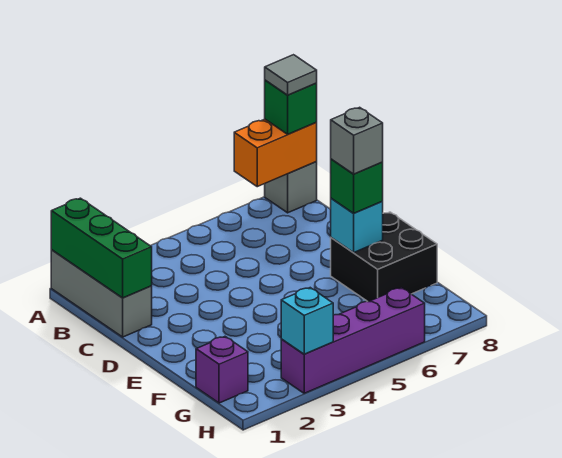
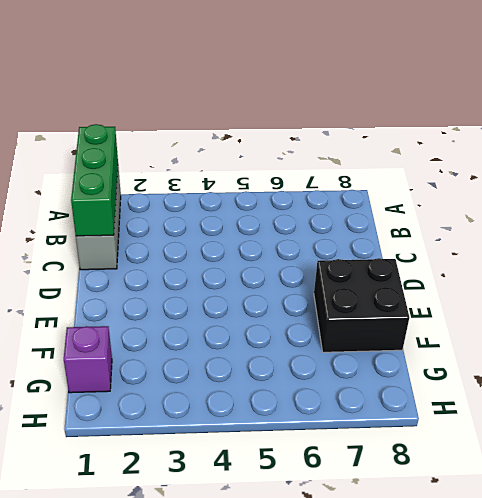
none -> grey brick A8 level 1
none -> purple brick H3:H6 level 1
none -> orange brick A7:A8 level 2

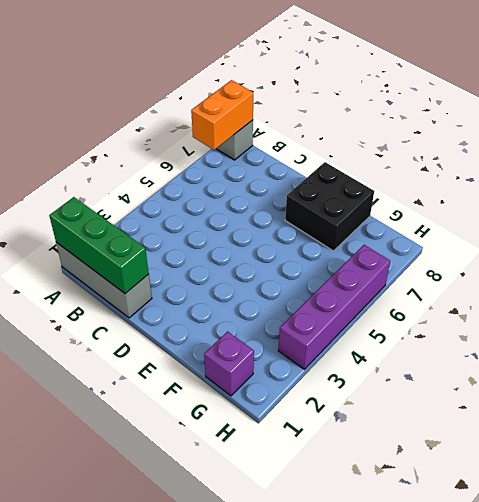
none -> cyan brick E7 level 2
none -> cyan brick H3 level 2
none -> green brick A8 level 3

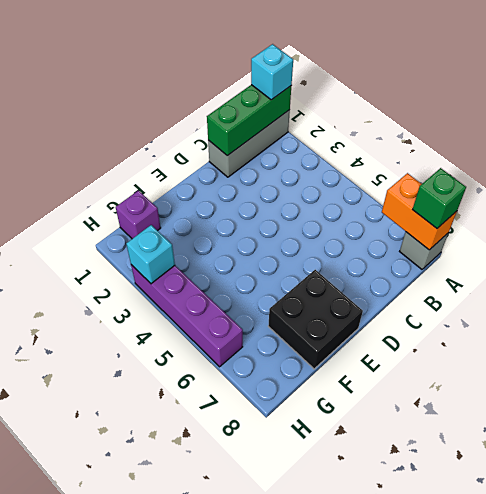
cyan brick A1 level 3 -> cyan brick E7 level 2
none -> green brick E7 level 3
none -> grey tile A8 level 4
none -> grey brick E7 level 4

